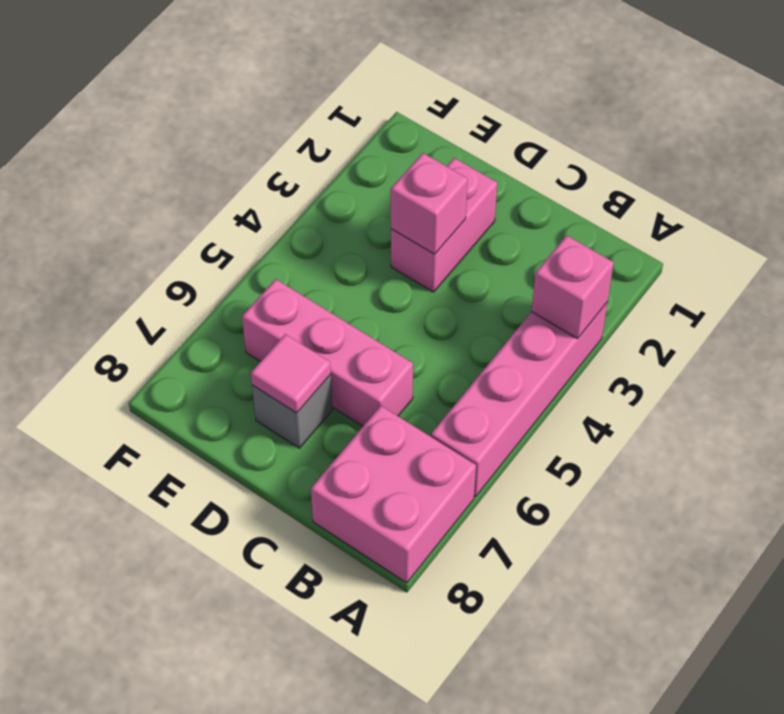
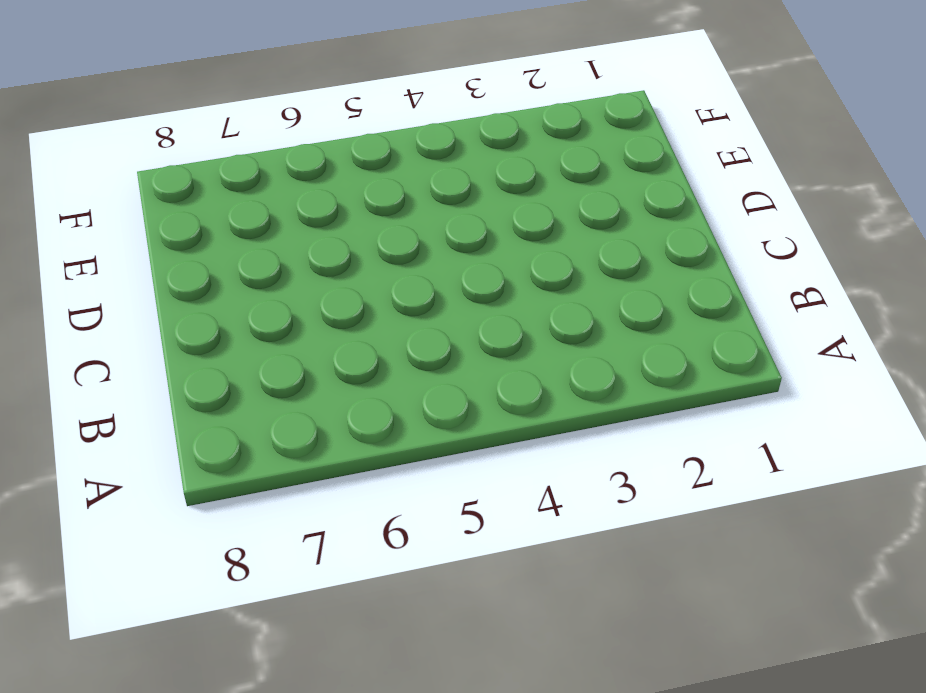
none -> pink brick A3:A6 level 1
none -> pink brick A7:B8 level 1

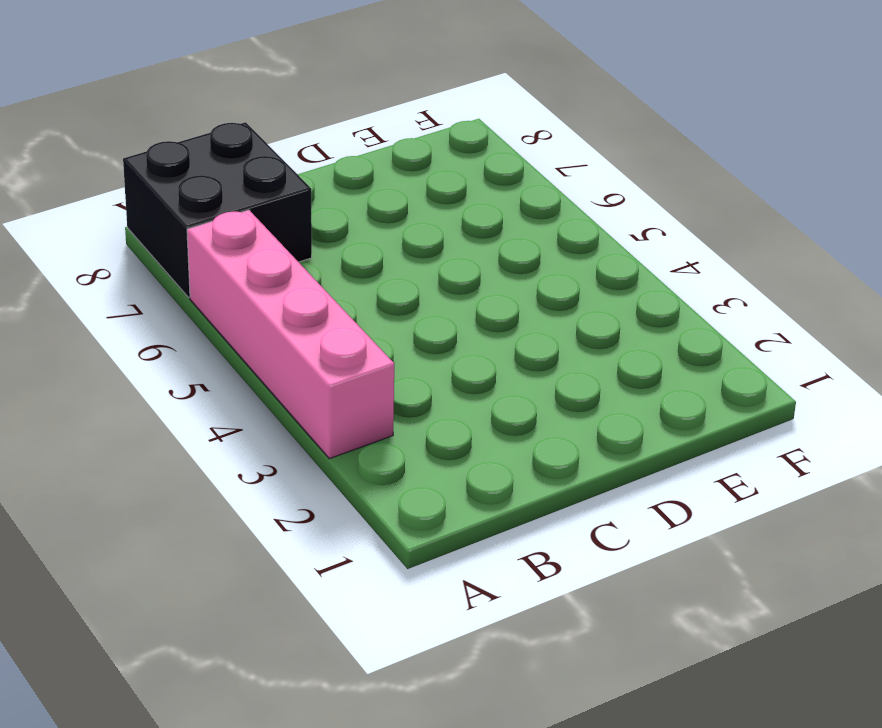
black brick A7:B8 level 1 -> pink brick A7:B8 level 1
none -> pink brick C6:E6 level 1
none -> pink brick D2:D3 level 1

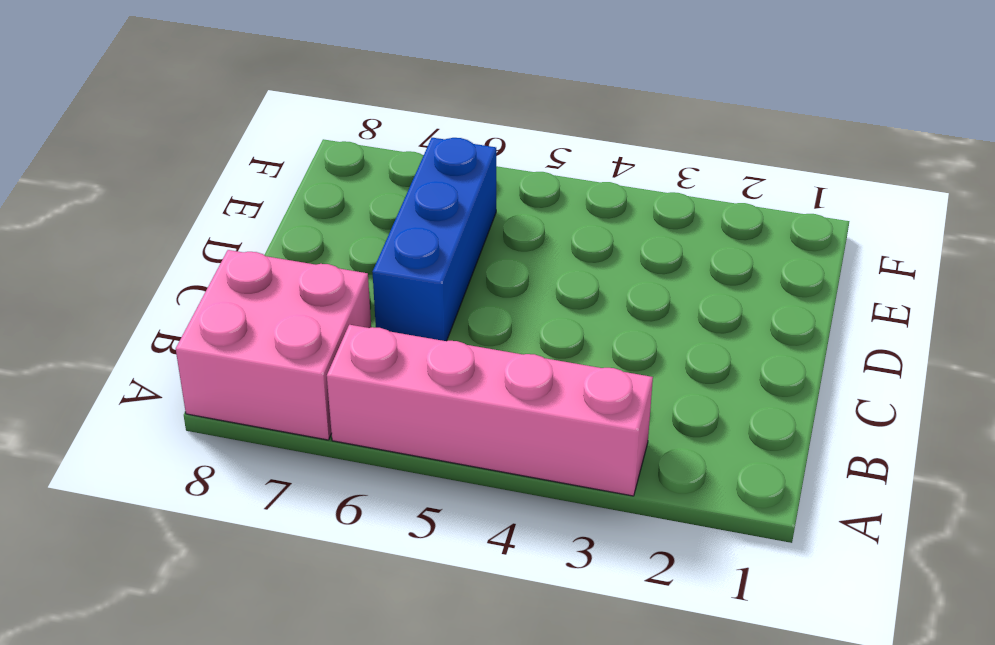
blue brick C6:E6 level 1 -> pink brick C6:E6 level 1
none -> pink brick D2:D3 level 1
none -> grey brick D7 level 1

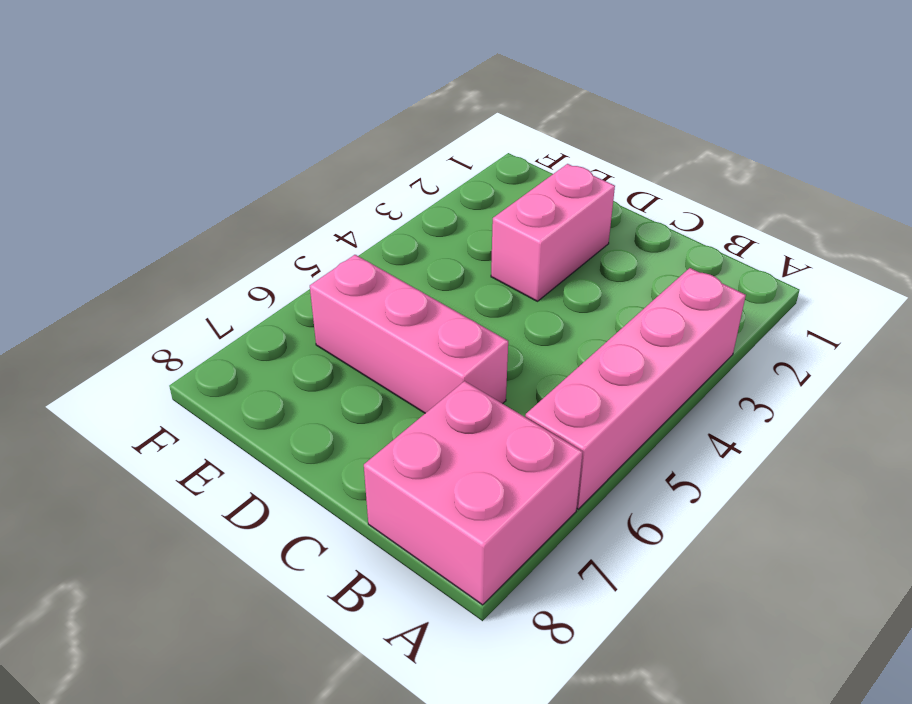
none -> grey brick D7 level 1
none -> pink brick A3 level 2

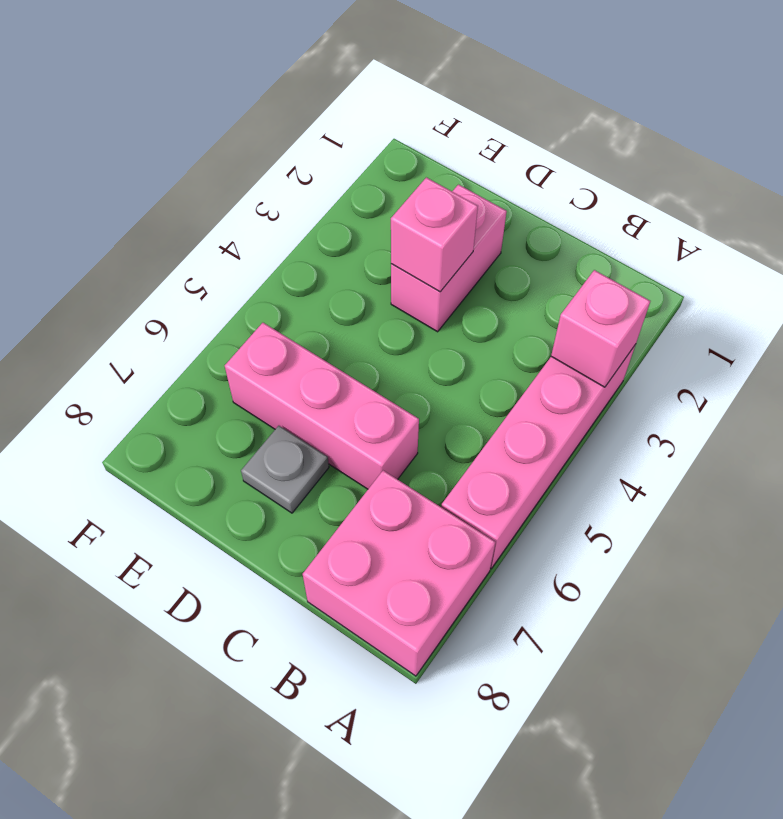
grey plate D7 level 1 -> grey brick D7 level 1
none -> pink tile D7 level 2

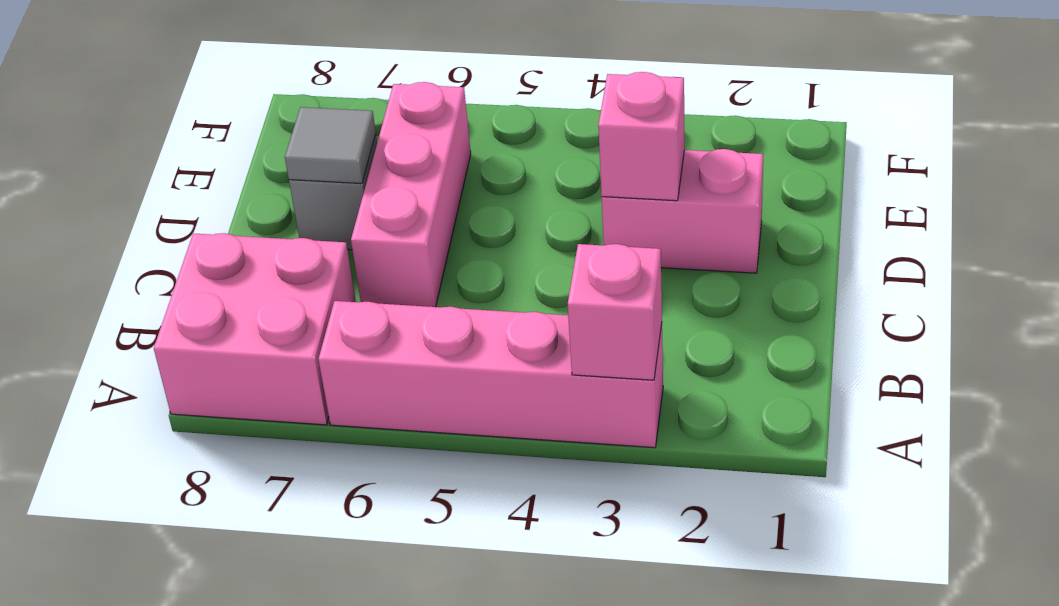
grey tile D7 level 2 -> pink tile D7 level 2

